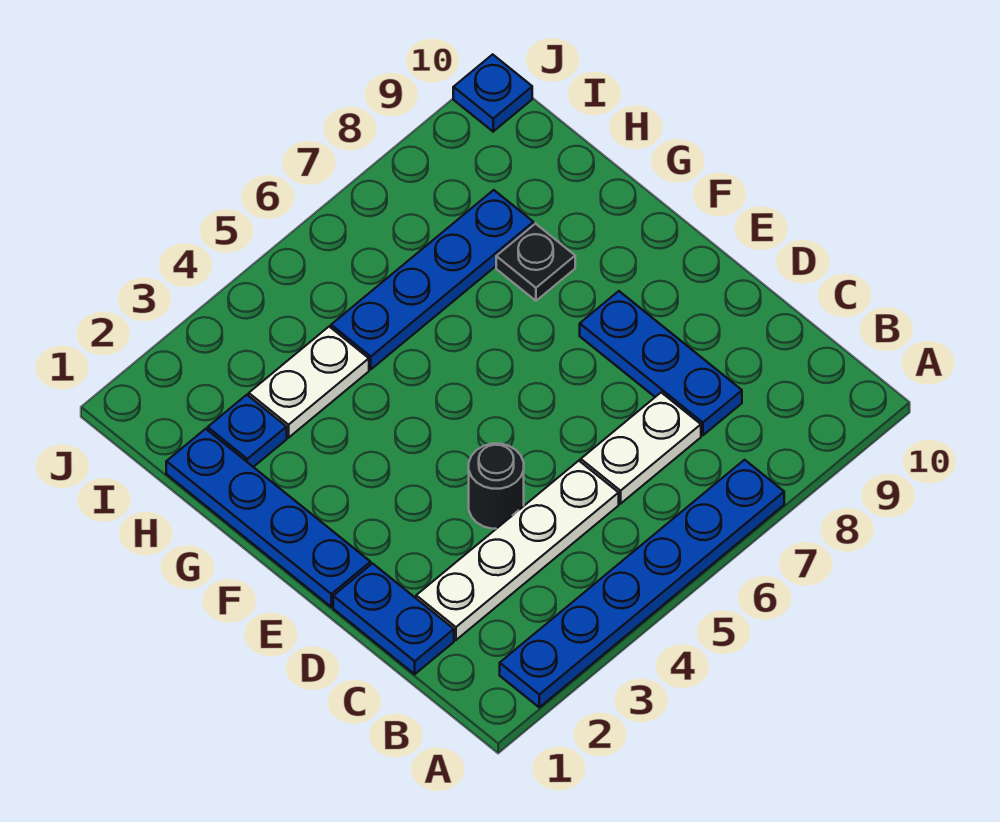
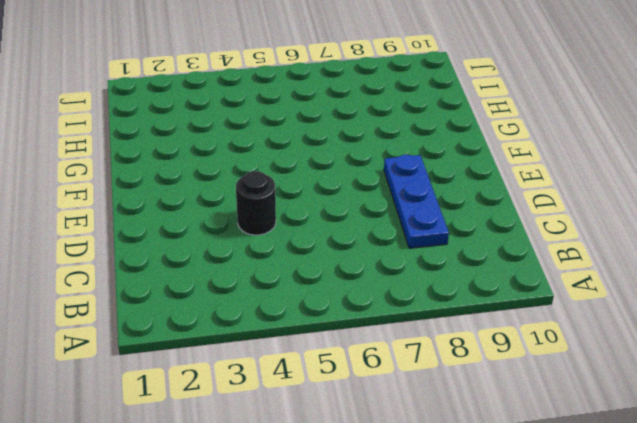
none -> blue plate A2:A7 level 1
none -> blue plate C1:D1 level 1
none -> white plate C2:C5 level 1

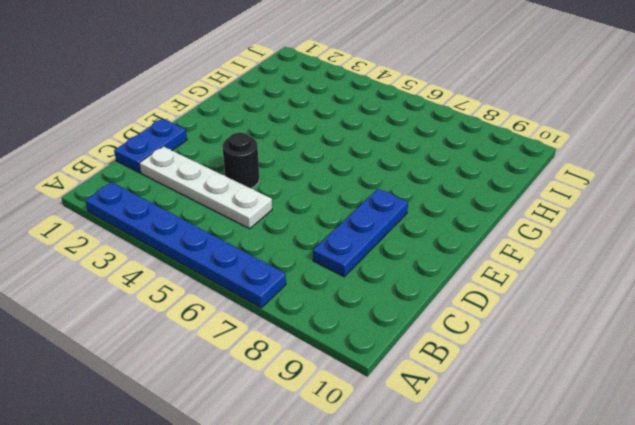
none -> white plate C6:C7 level 1
none -> blue plate E1:H1 level 1
none -> black plate G8 level 1

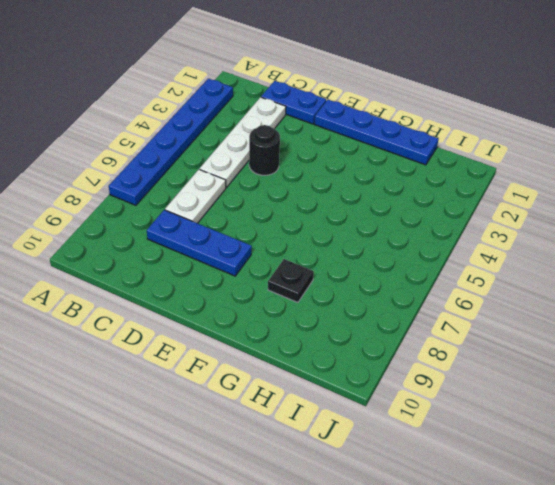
none -> blue plate H2 level 1
none -> white plate H3:H4 level 1
none -> blue plate H5:H8 level 1

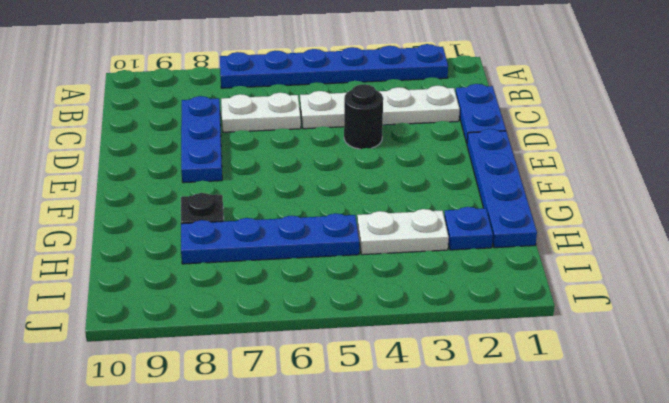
none -> blue plate J10 level 1

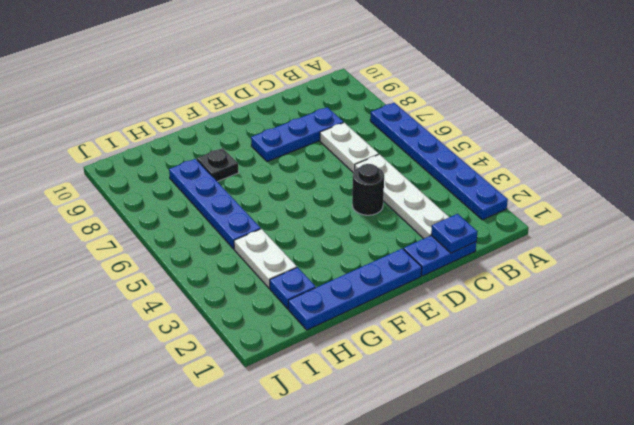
blue plate C1 level 2 -> blue plate J10 level 1

